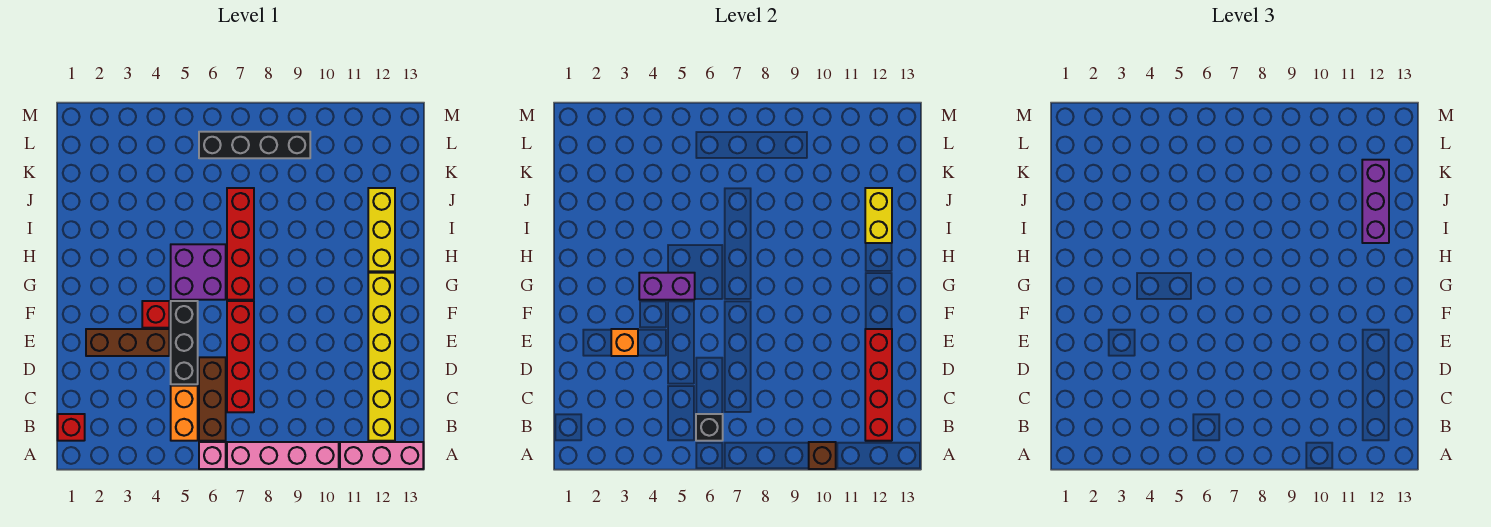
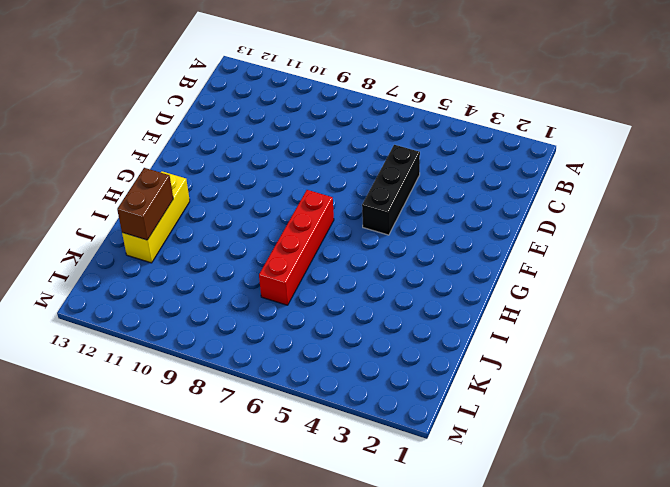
brown brick I12:J12 level 2 -> yellow brick I12:J12 level 2
none -> pink brick A6 level 1
none -> pink brick A7:A10 level 1
none -> pink brick A11:A13 level 1

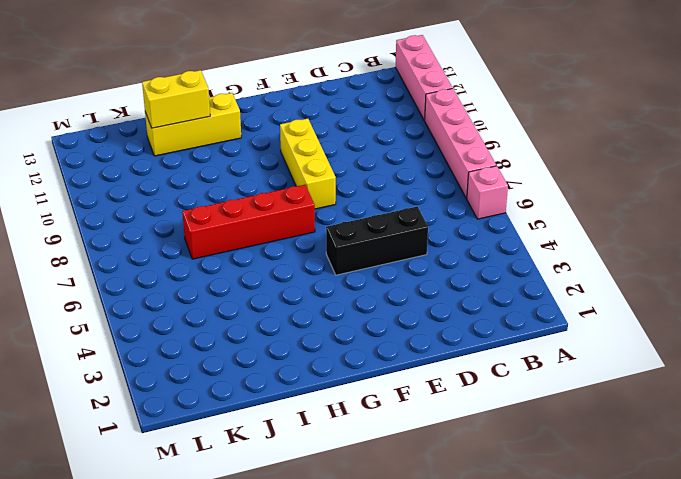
yellow brick F8:F10 level 1 -> none
none -> red brick B1 level 1
none -> orange brick B5:C5 level 1
none -> brown brick B6:D6 level 1

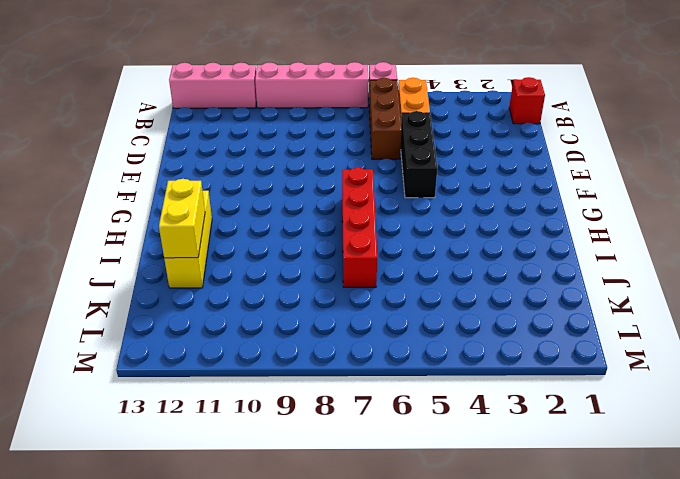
none -> yellow brick B12:G12 level 1
none -> red brick C7:F7 level 1
none -> brown brick E2:E4 level 1

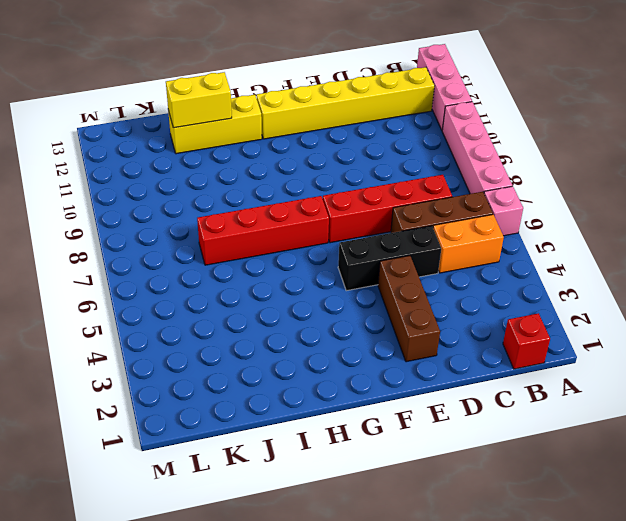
none -> red brick F4 level 1
none -> purple brick G5:H6 level 1
none -> black brick L6:L9 level 1

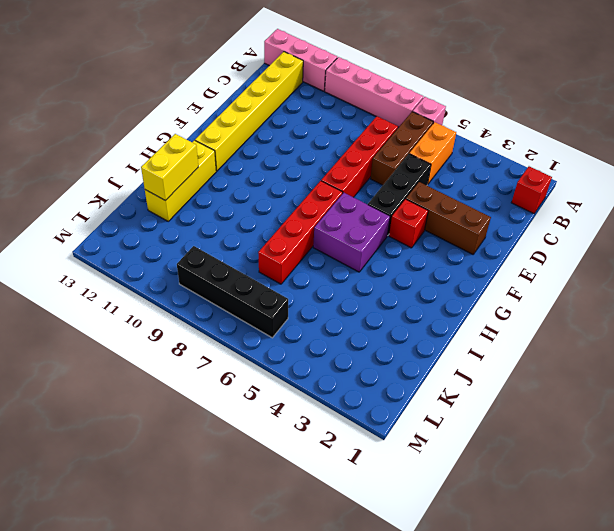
none -> brown brick A10 level 2
none -> black brick B6 level 2
none -> red brick B12:E12 level 2

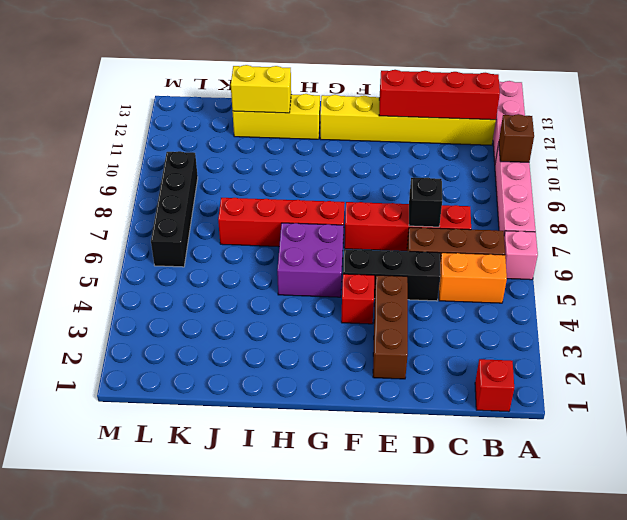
black brick D7 level 2 -> black brick B6 level 2
none -> orange brick E3 level 2
none -> purple brick G4:G5 level 2
none -> purple brick I12:K12 level 3

